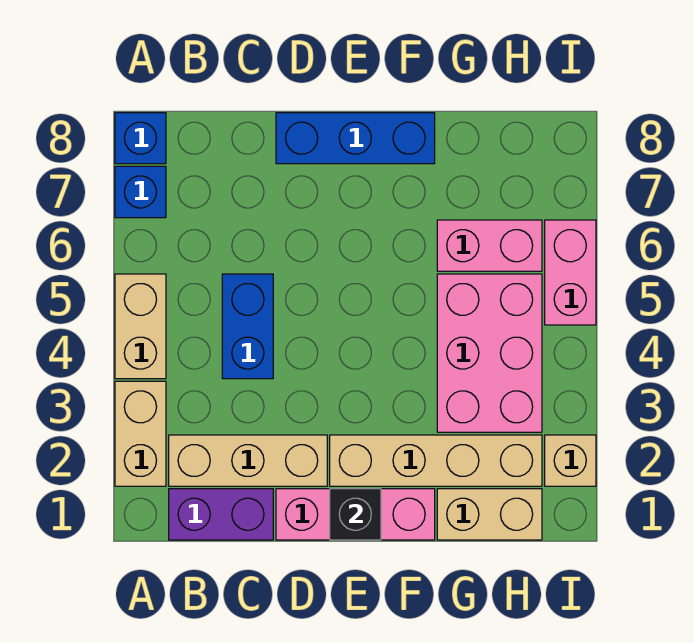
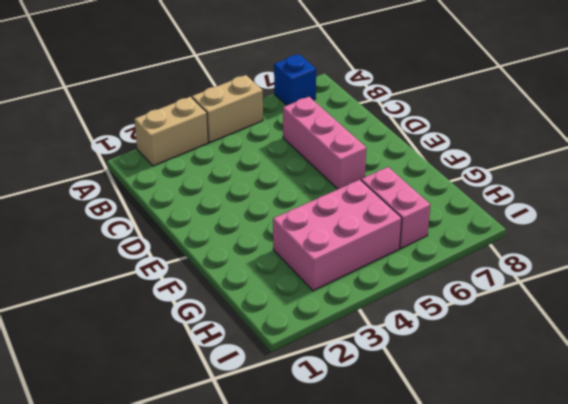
pink brick C6:E6 level 1 -> pink brick D1:F1 level 1
none -> blue brick A8 level 1
none -> purple brick B1:C1 level 1
none -> tan brick B2:D2 level 1

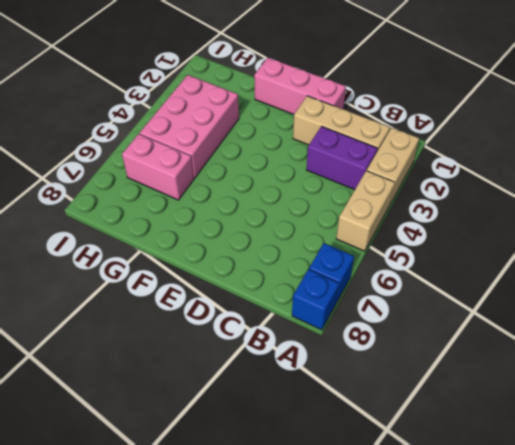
purple brick B3:C3 level 1 -> purple brick B1:C1 level 1
none -> blue brick C4:C5 level 1
none -> blue brick D8:F8 level 1
none -> tan brick E2:H2 level 1

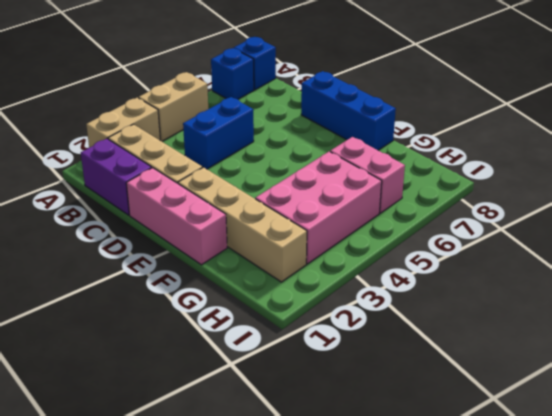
none -> tan brick G1:H1 level 1
none -> tan brick I2 level 1
none -> pink brick I5:I6 level 1

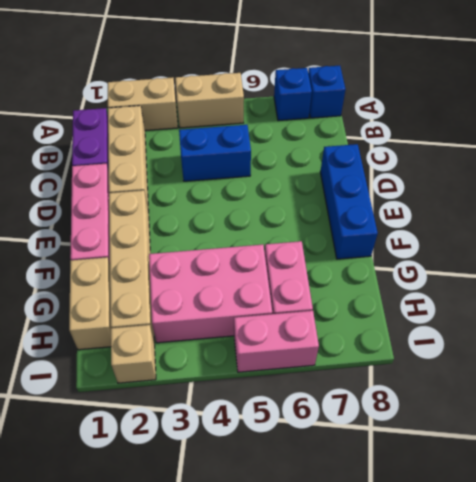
none -> black brick E1 level 2

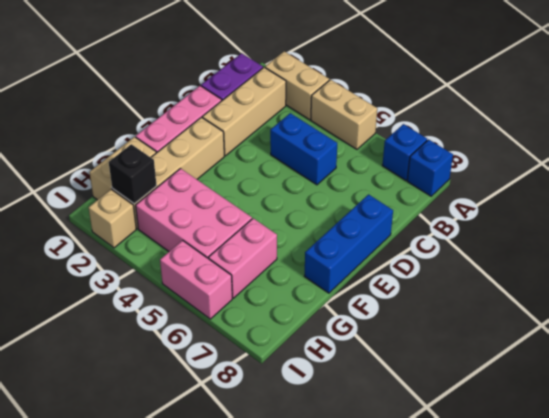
black brick H2 level 2 -> black brick E1 level 2

